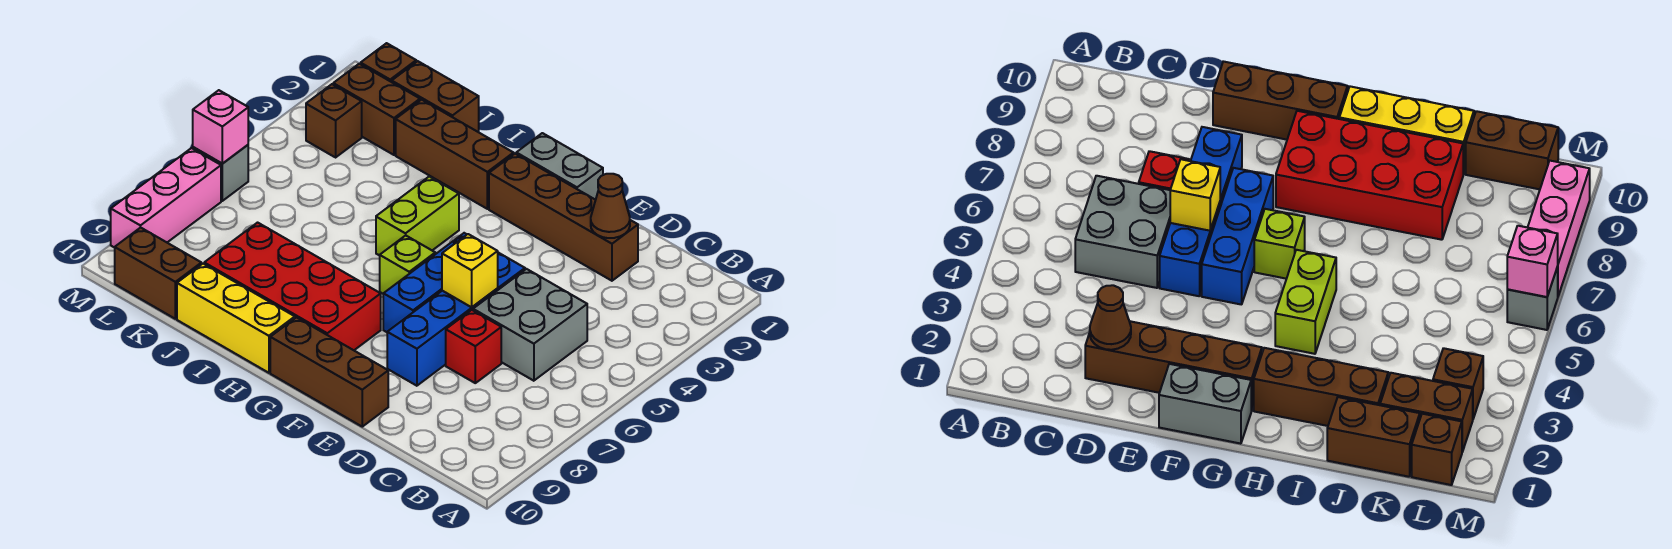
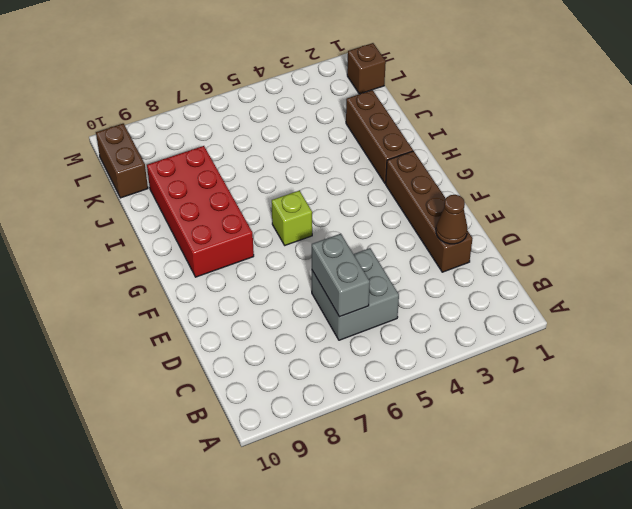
grey brick C6:D6 level 2 -> grey brick F1:G1 level 1
none -> red brick D7 level 1
none -> blue brick E5:E8 level 1
none -> brown brick E10:G10 level 1

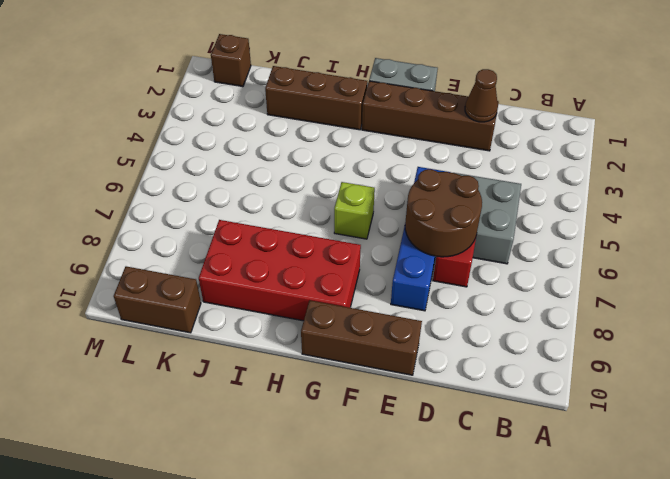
brown round brick D6:E7 level 2 -> yellow brick E6 level 2
none -> blue brick F5:F7 level 1
none -> lime brick H4:H5 level 1
none -> yellow brick H10:J10 level 1

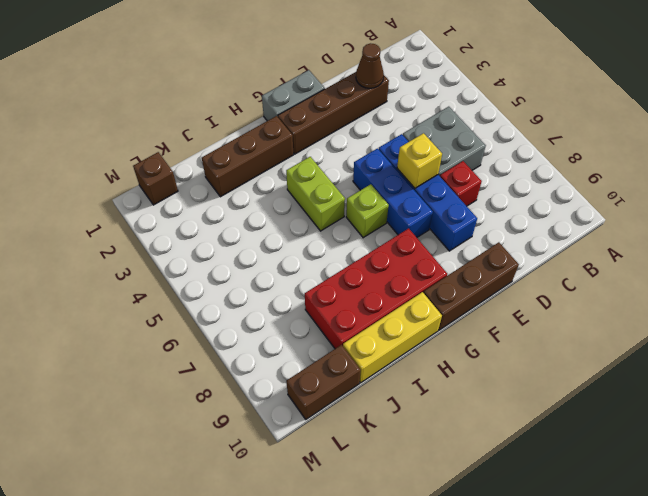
none -> brown brick J1:K1 level 1
none -> brown brick K2:L2 level 1
none -> brown brick L3 level 1

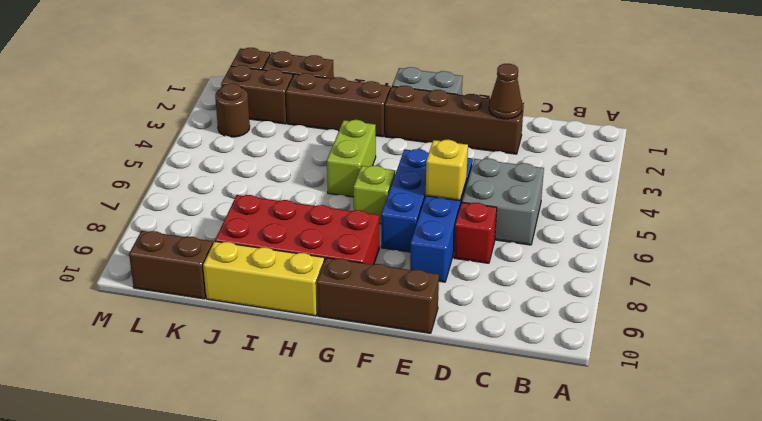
brown round brick L3 level 1 -> brown brick L3 level 1
none -> grey brick M6 level 1
none -> pink brick M7:M9 level 1
none -> pink brick M6 level 2

